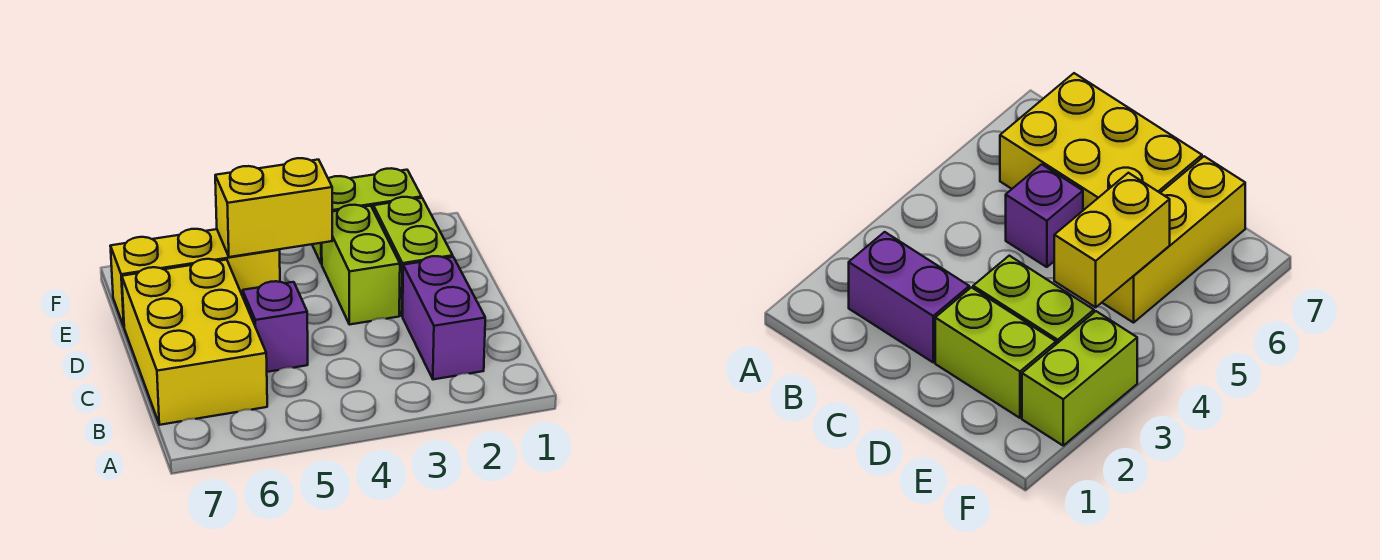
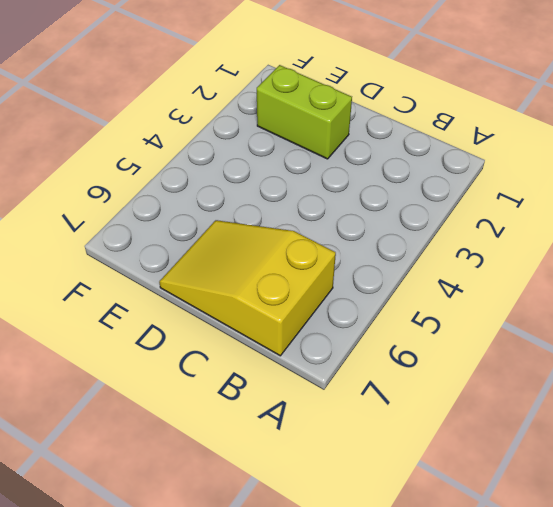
yellow slope B6:D7 level 1 top B -> yellow brick B6:D7 level 1
none -> purple brick B2:C2 level 1
none -> purple brick C5 level 1

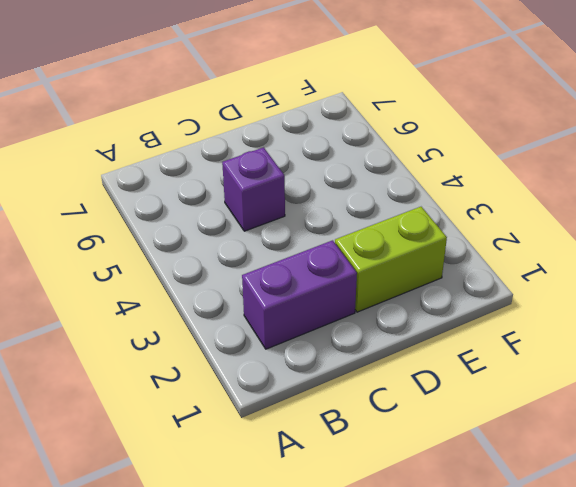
none -> yellow brick B6:D7 level 1
none -> lime brick D3:E3 level 1

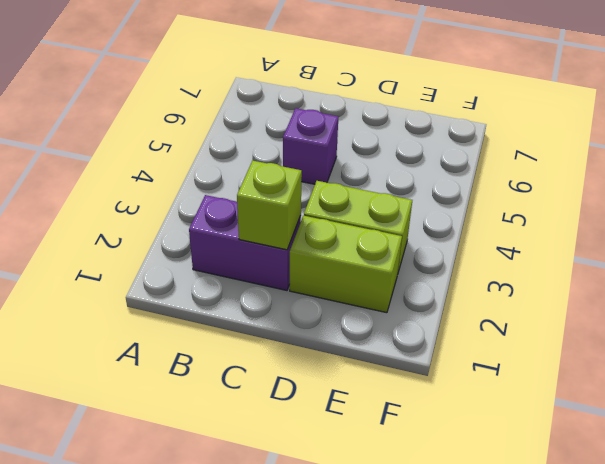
lime brick C2 level 2 -> none
none -> yellow brick B6:D7 level 1
none -> yellow brick E5:E7 level 1

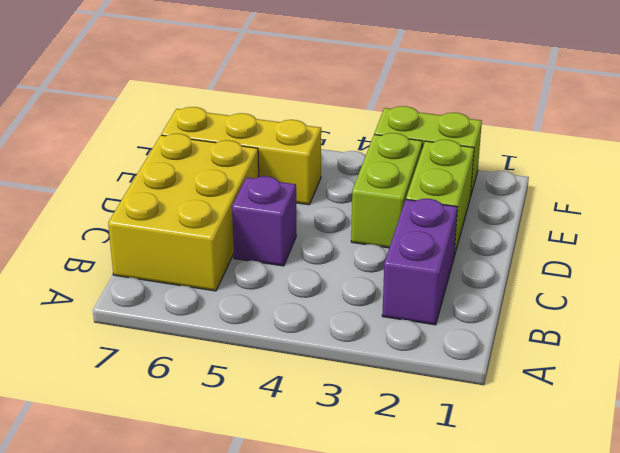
none -> yellow brick E4:E5 level 2

